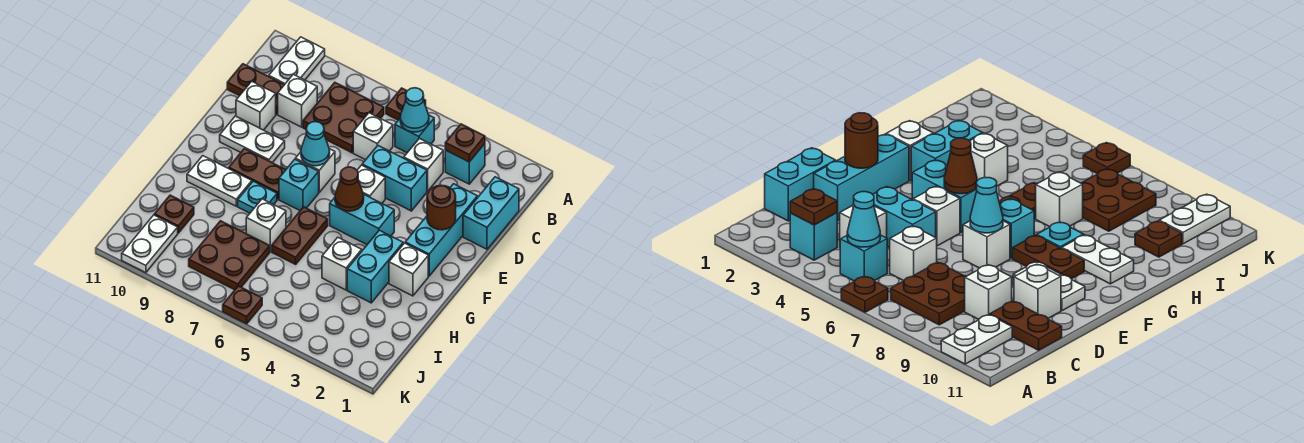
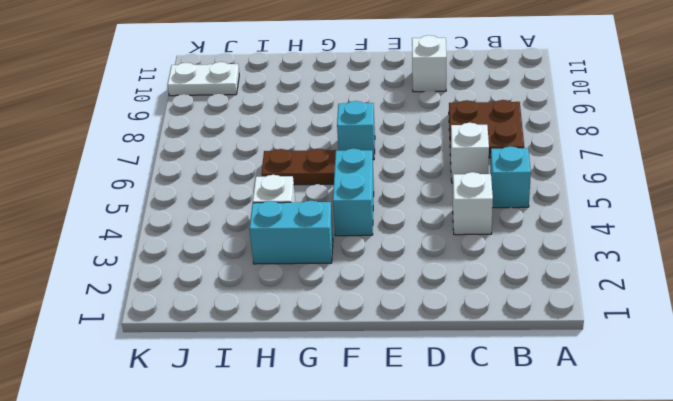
none -> brown plate A6 level 1
none -> white plate A10:B10 level 1
none -> cyan brick B3 level 1
none -> cyan brick C1:D1 level 1

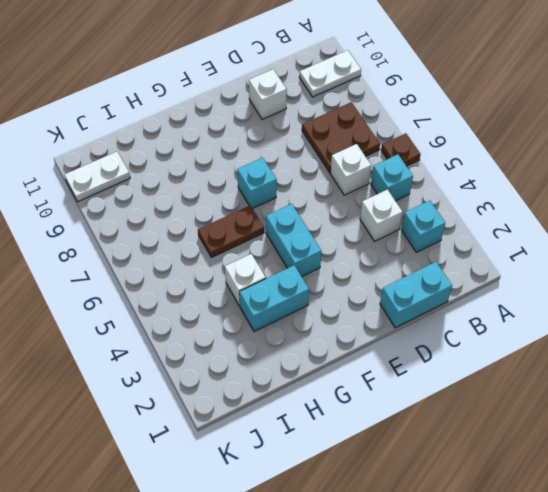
none -> white brick C9 level 1
none -> brown plate C10:C11 level 1
none -> cyan brick D2:F2 level 1
none -> cyan brick D4:D5 level 1

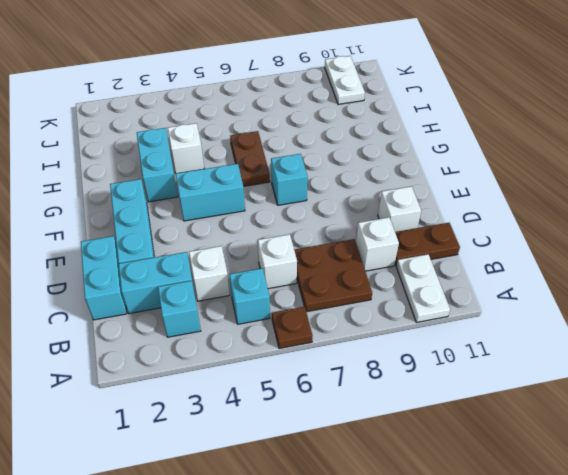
cyan brick C2:C3 level 1 -> cyan brick D4:D5 level 1
none -> white brick E5 level 1
none -> white brick E7 level 1
none -> white plate E9:E10 level 1
none -> brown plate F8:F9 level 1

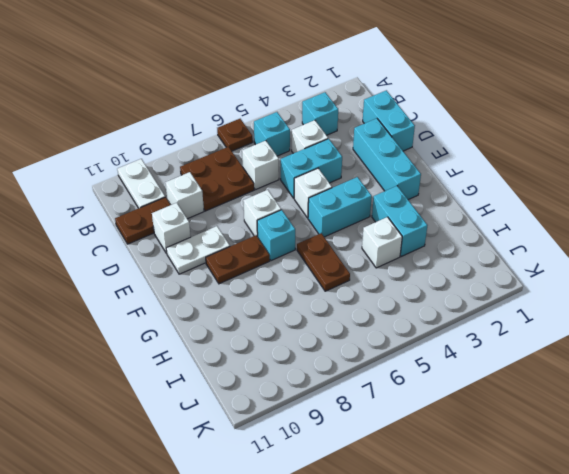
none -> white brick G2 level 1
none -> cyan plate G8 level 1
none -> white plate G9:G10 level 1
none -> white brick H7 level 1

